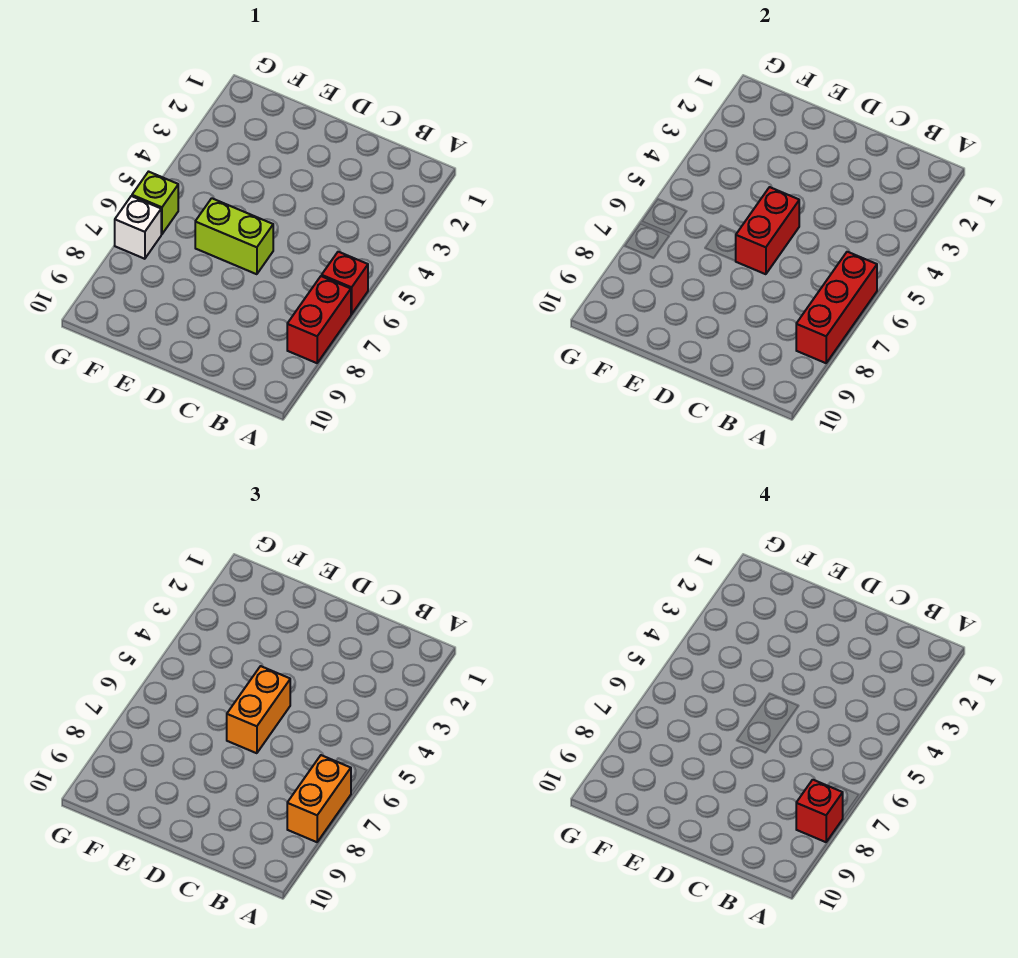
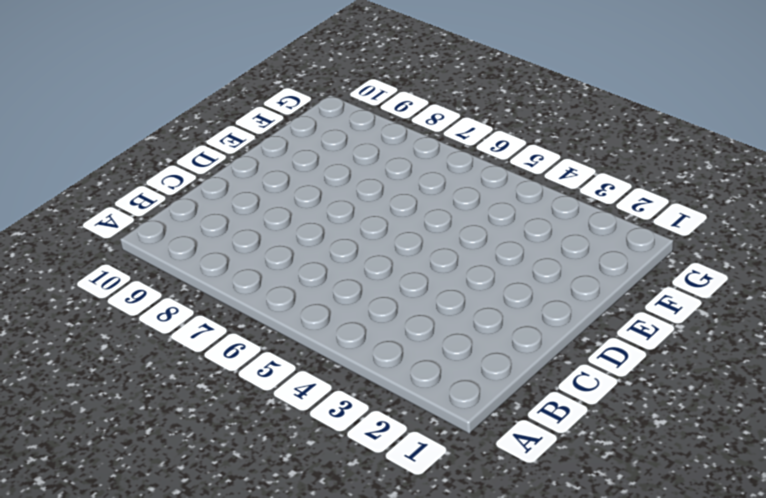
none -> red brick A6 level 1
none -> red brick A7:A8 level 1

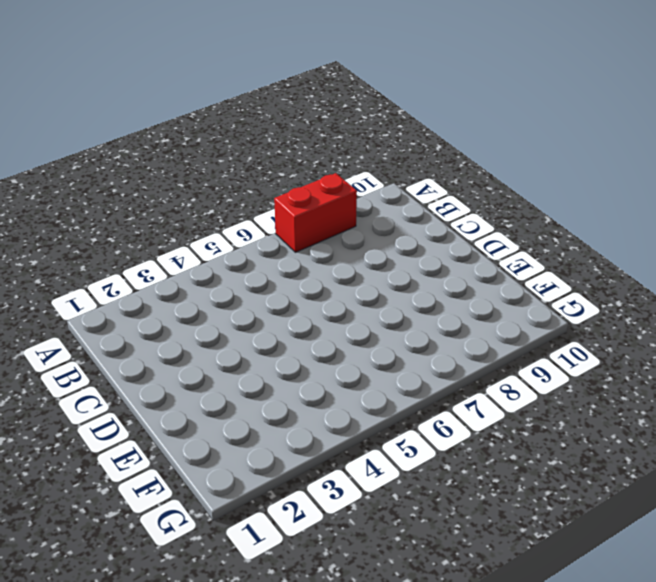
none -> red brick A6 level 1
none -> lime brick D6:E6 level 1

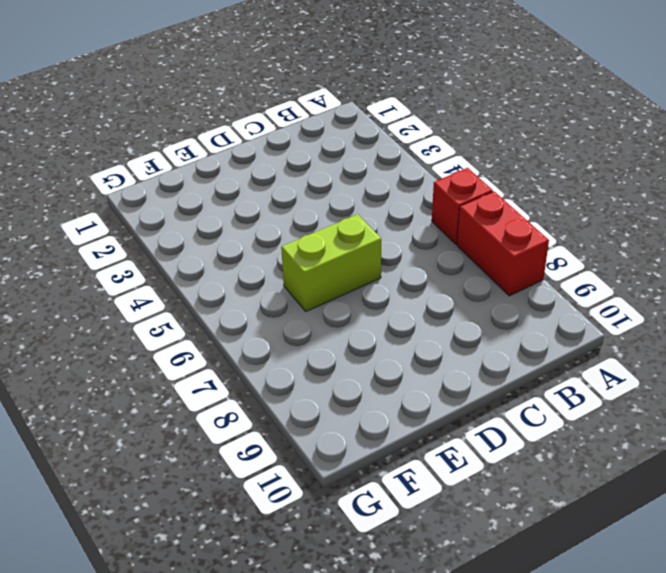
none -> lime brick G6 level 1
none -> white brick G7 level 1

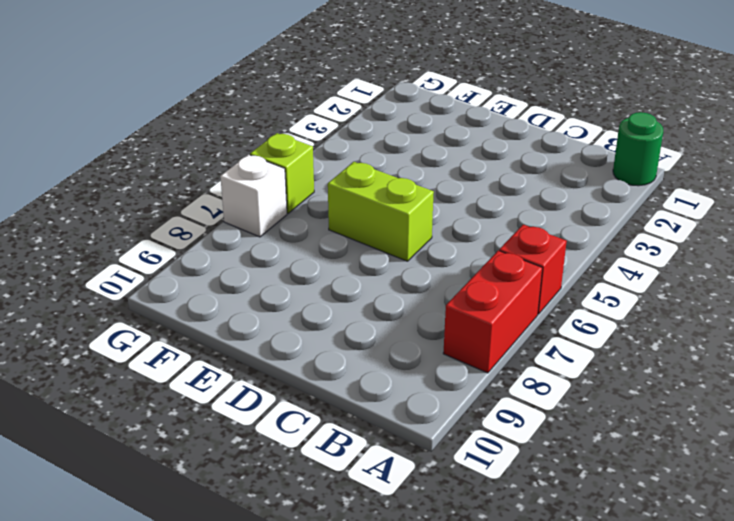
green round brick A1 level 1 -> none
none -> red brick A6:A8 level 2
none -> red brick D5:D6 level 2

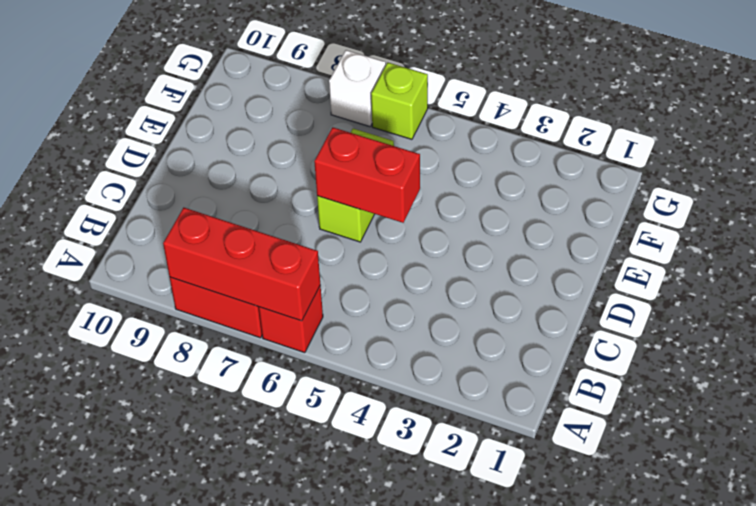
none -> orange brick A7:A8 level 3
none -> orange brick D5:D6 level 3

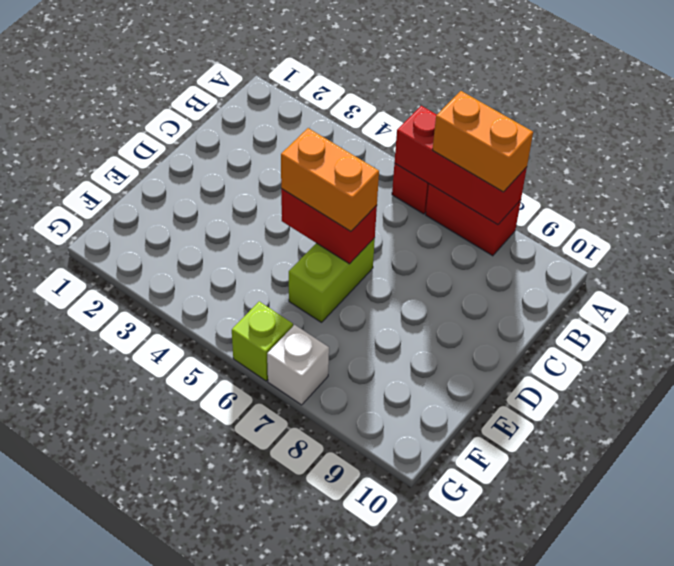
none -> red brick A8 level 4

